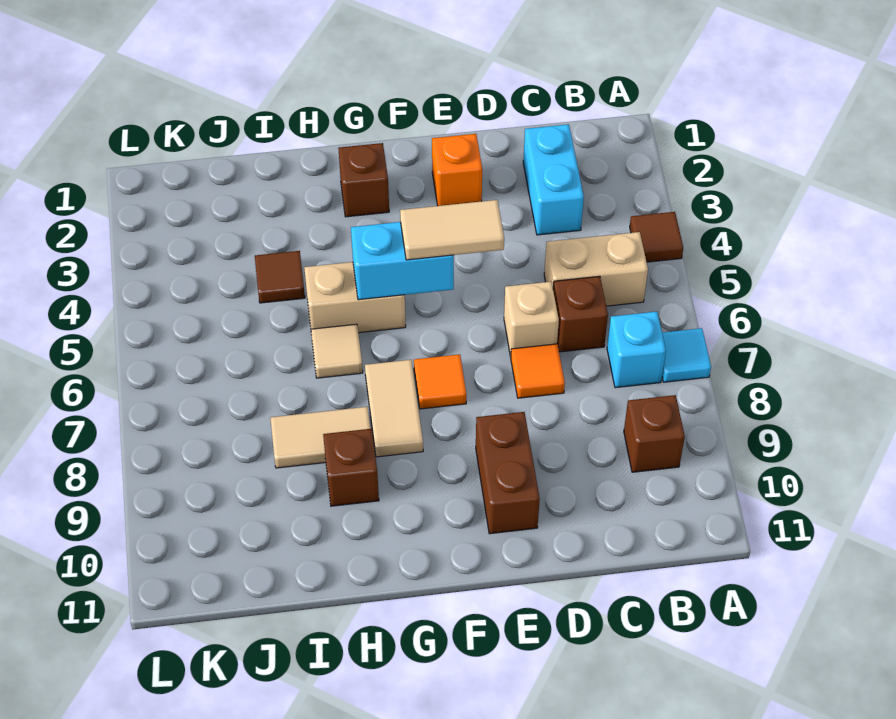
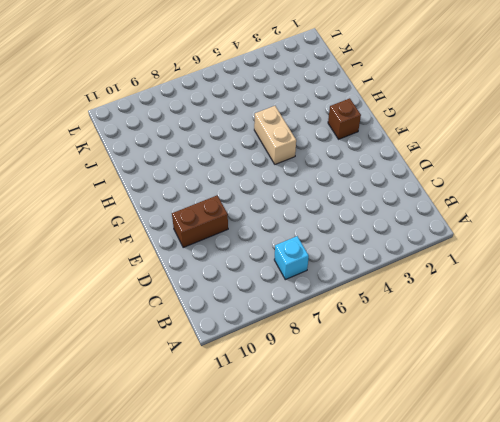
none -> brown tile A4 level 1
none -> cyan tile A7 level 1
none -> tan brick B5:C5 level 1

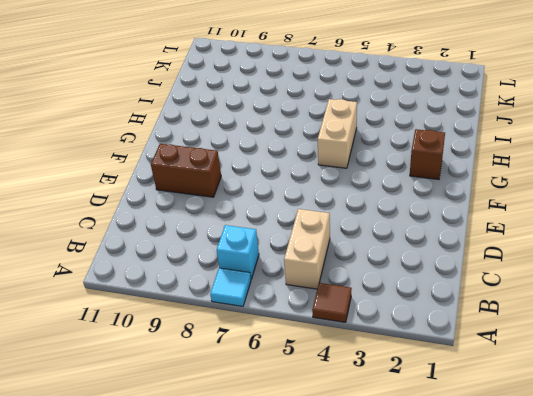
none -> brown brick B9 level 1
none -> cyan brick C2:C3 level 1
none -> brown brick C6 level 1

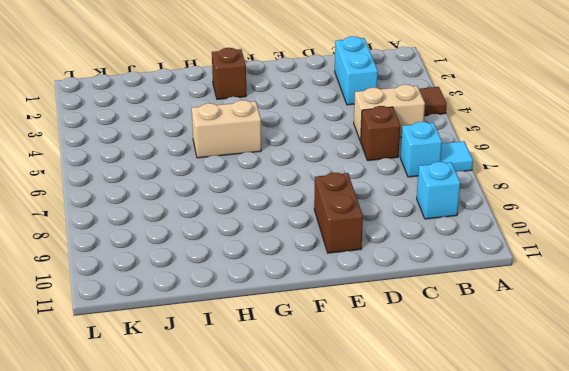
cyan brick B9 level 1 -> brown brick B9 level 1
none -> tan brick D6 level 1
none -> orange tile D7 level 1
none -> orange brick E2 level 1

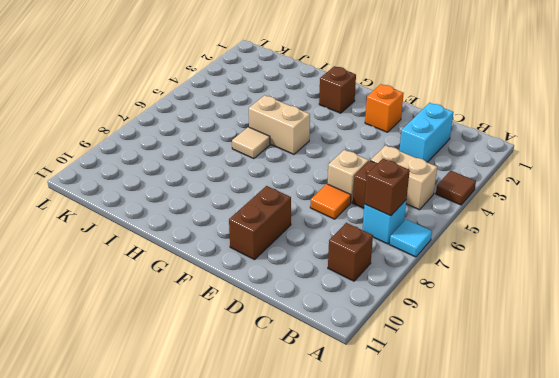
brown brick B7 level 2 -> brown brick H9 level 1
none -> orange tile F7 level 1
none -> tan tile G7:G8 level 1
none -> tan tile H8:I8 level 1

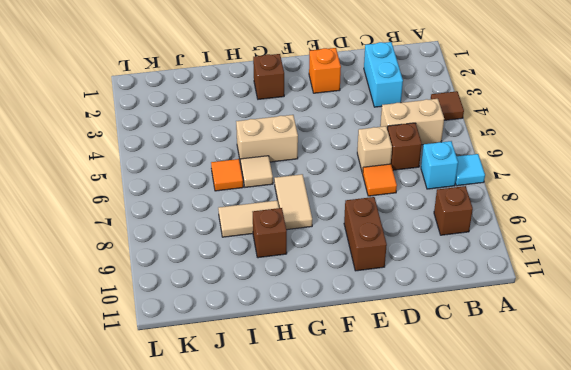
orange tile I6 level 1 -> orange tile F7 level 1
none -> brown tile I4 level 1
none -> cyan brick F5:G5 level 2
none -> tan tile E5:F5 level 3

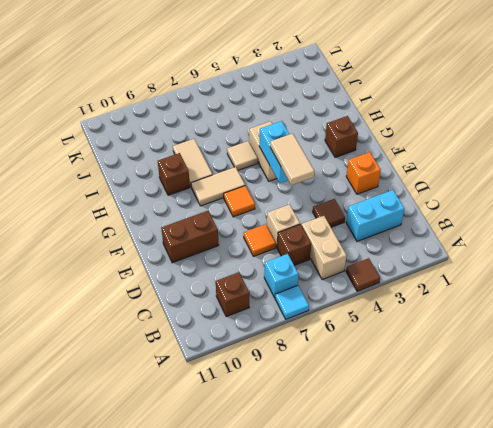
brown tile D4 level 1 -> brown tile I4 level 1

